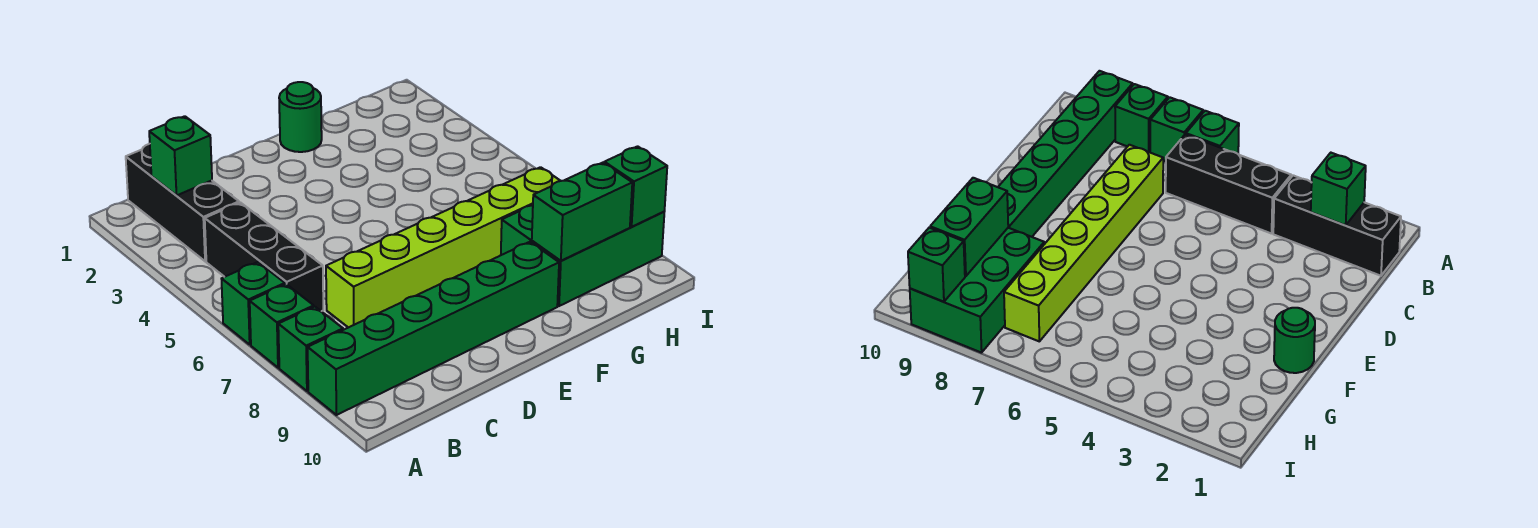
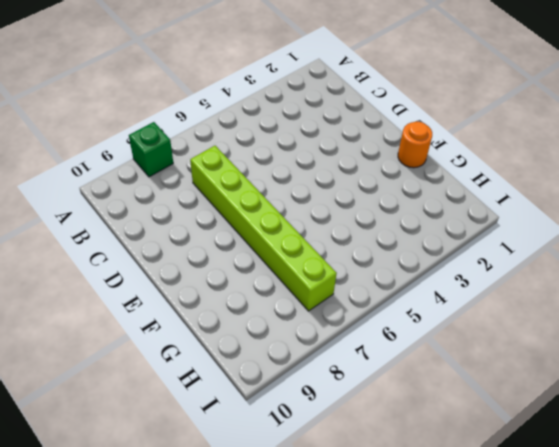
orange round brick F1 level 1 -> green round brick F1 level 1
none -> green brick A6 level 1
none -> green brick A7 level 1
none -> green brick A9:F9 level 1

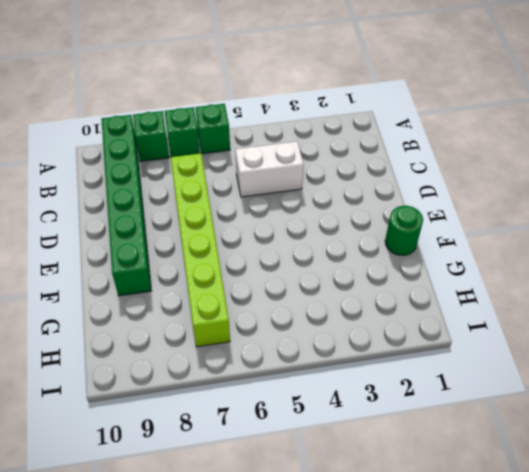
white brick C4:C5 level 1 -> none
none -> black brick B1:B3 level 1
none -> black brick B4:B6 level 1
none -> green brick G8:I9 level 1

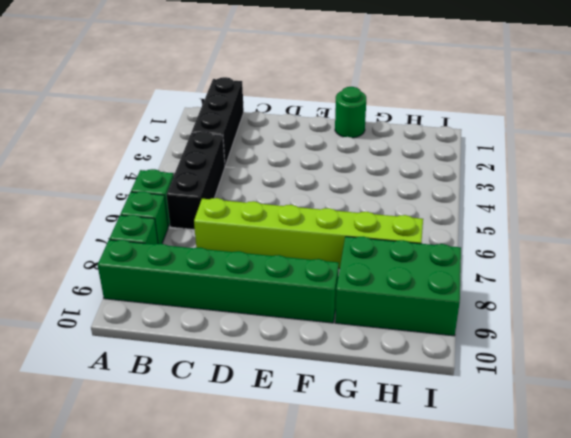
none -> green brick B2 level 2
none -> green brick G9:H9 level 2
none -> green brick I9 level 2

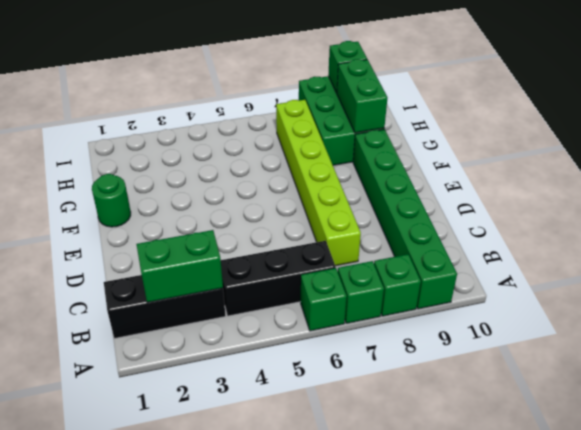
green brick B2:B3 level 2 -> green brick B2 level 2

